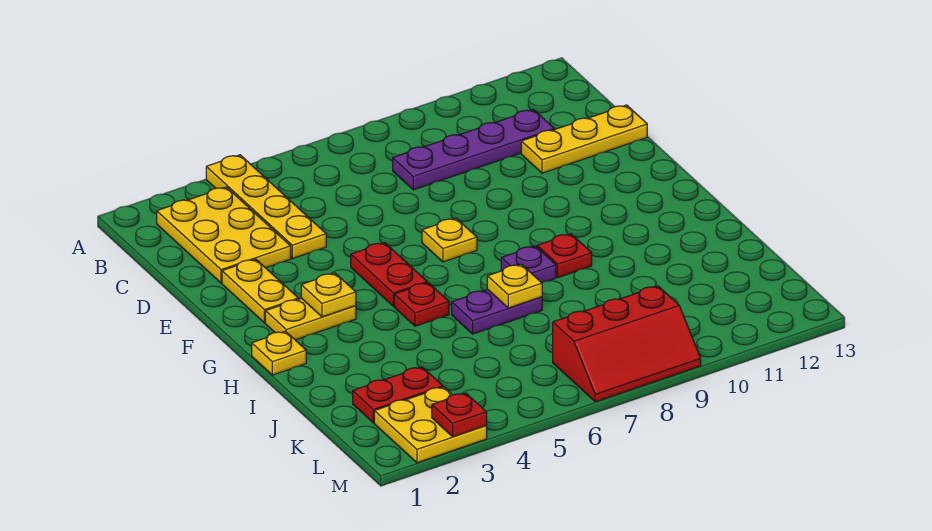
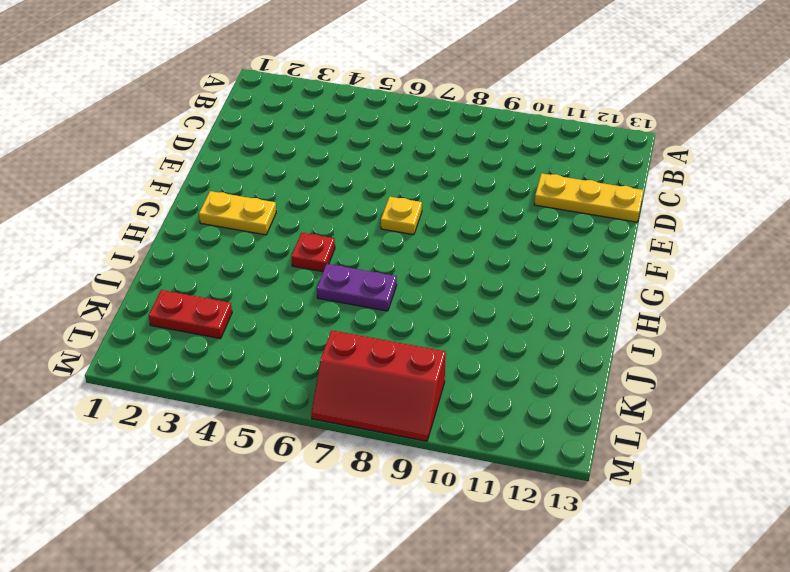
none -> yellow plate A4:D4 level 1
none -> yellow plate B2:D3 level 1
none -> purple plate C8:C11 level 1

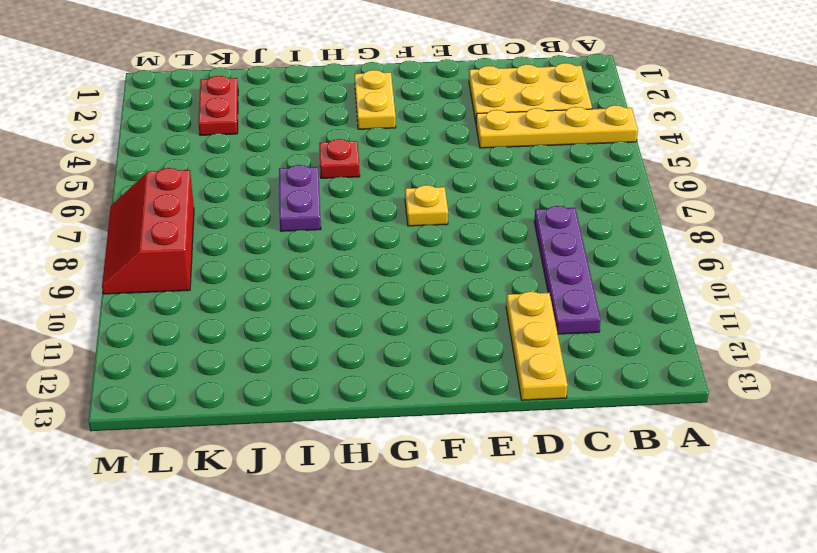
none -> yellow plate E2:F2 level 1
none -> red plate F5:G5 level 1
none -> yellow plate H1 level 1

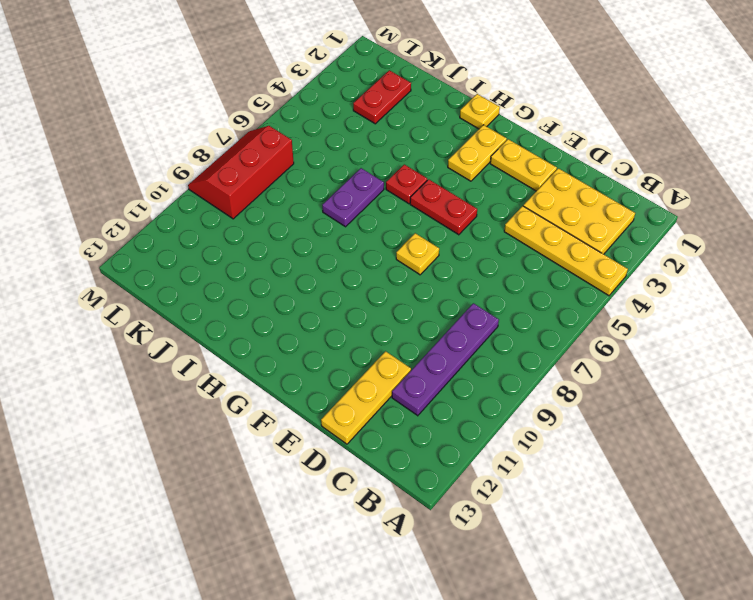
none -> purple plate H8 level 1
none -> red plate H9 level 1
none -> yellow plate L2:M3 level 1

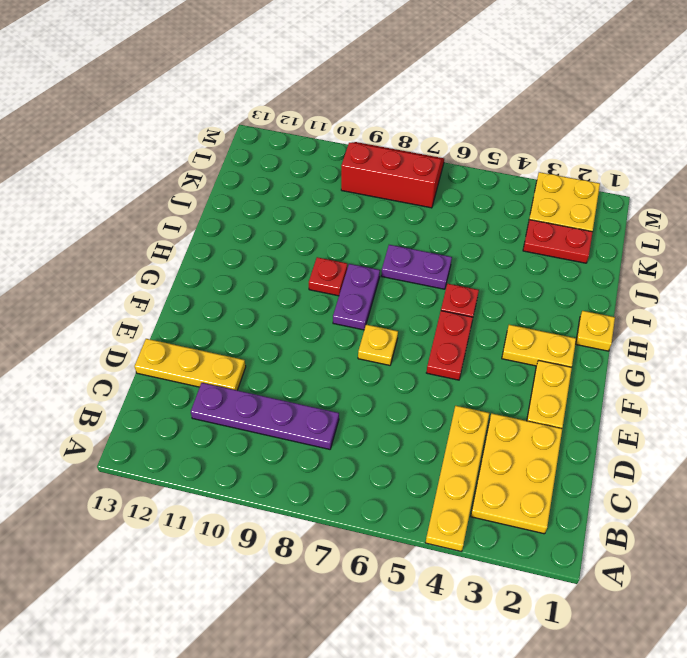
purple plate G8:H8 level 1 -> purple plate H8 level 1
none -> yellow plate G3 level 2
none -> yellow plate I7 level 2
none -> red plate M3 level 2

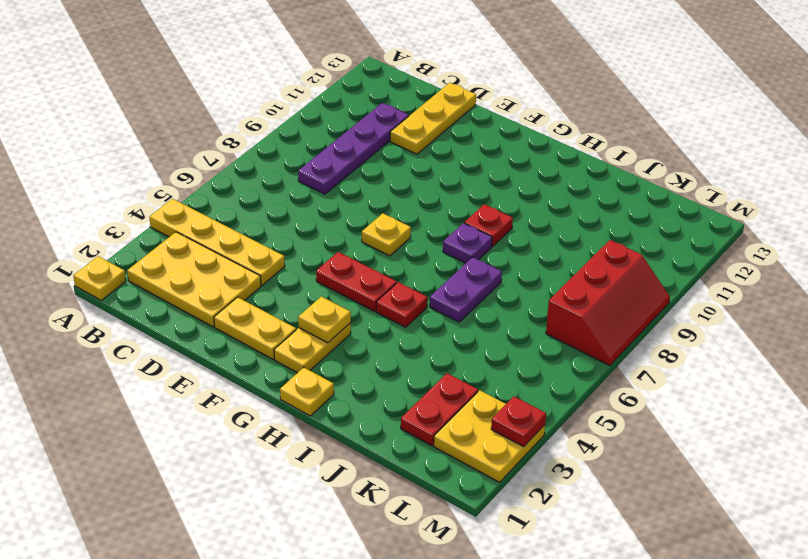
yellow plate A1 level 1 -> yellow plate I7 level 2

